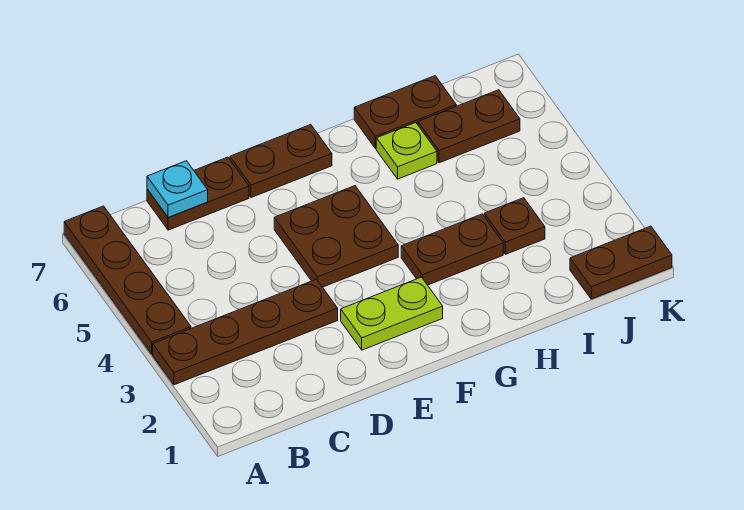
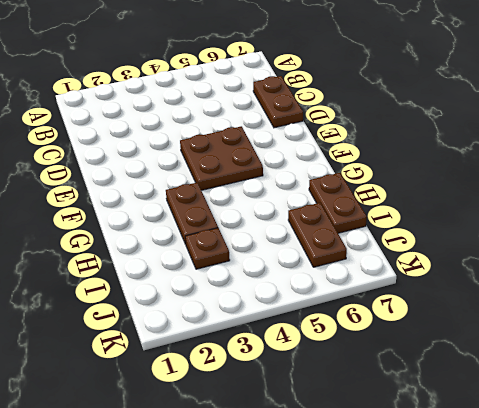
none -> brown plate A3:D3 level 1
none -> brown plate A4:A7 level 1
none -> lime plate E2:F2 level 1

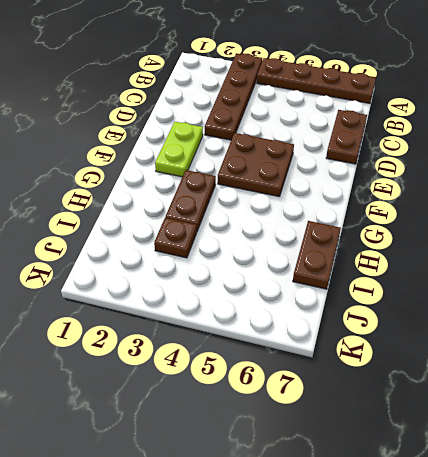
none -> brown plate E7:F7 level 1
none -> lime plate H6 level 1
none -> brown plate I6:J6 level 1

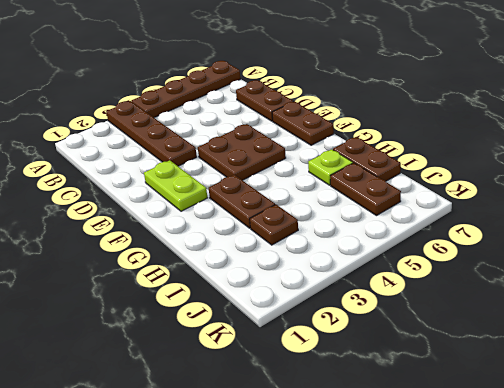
none -> brown plate J1:K1 level 1
none -> cyan plate C7 level 2

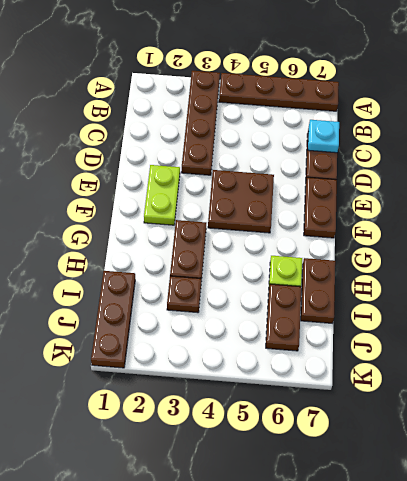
brown plate I1:K1 level 1 -> brown plate J1:K1 level 1

